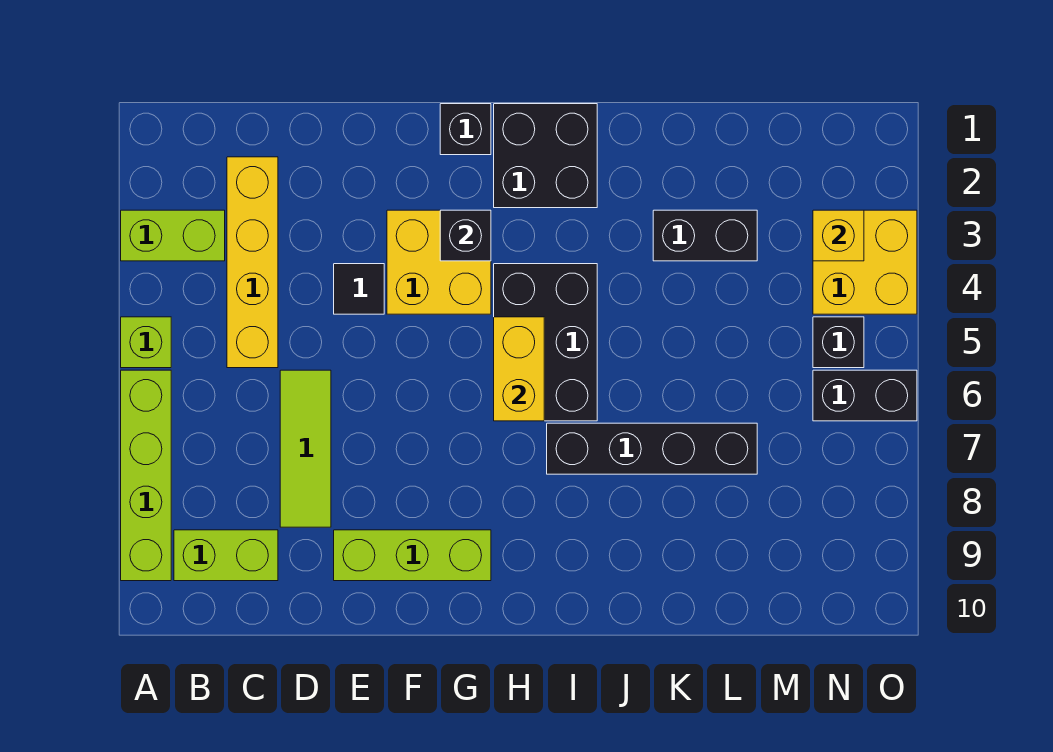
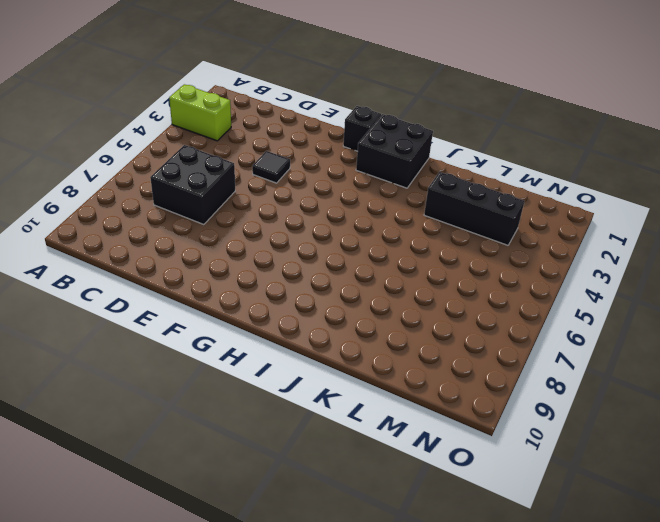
black brick C6:D7 level 1 -> lime tile D6:D8 level 1
black brick K3:M3 level 1 -> black brick K3:L3 level 1
none -> lime brick A5 level 1
none -> lime brick A6:A9 level 1
none -> lime brick B9:C9 level 1

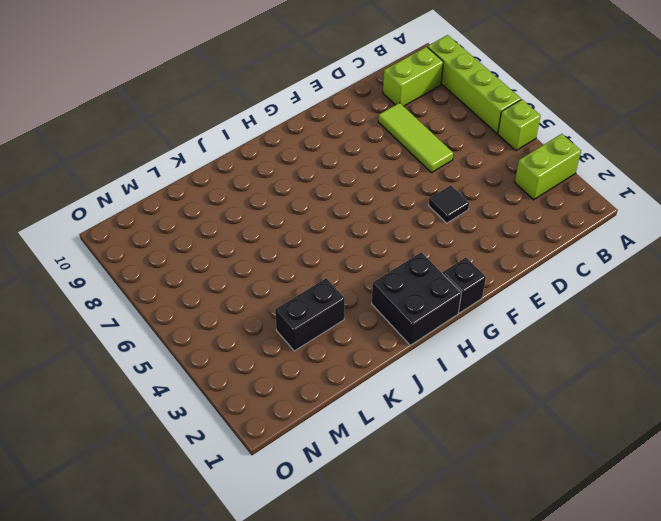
none -> yellow brick C2:C5 level 1
none -> lime brick E9:G9 level 1
none -> yellow brick F3:G4 level 1

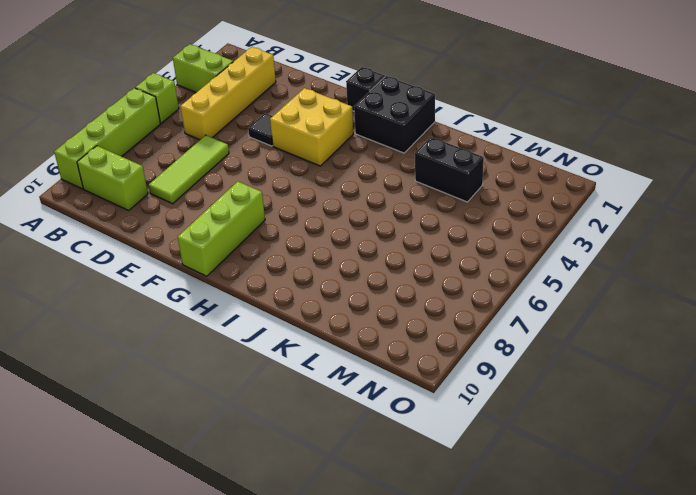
lime brick G8:G10 level 1 -> lime brick E9:G9 level 1
none -> black brick H4:I6 level 1
none -> black brick I7:L7 level 1
none -> yellow brick N3:O4 level 1

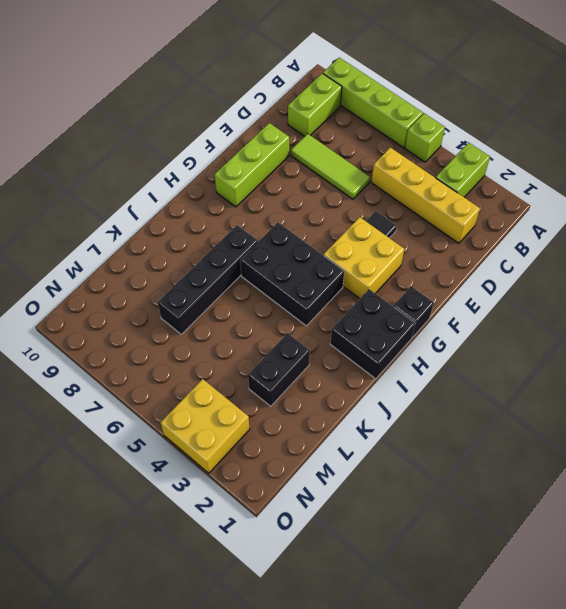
none -> black brick N5 level 1
none -> black brick N6:O6 level 1
none -> black brick G3 level 2

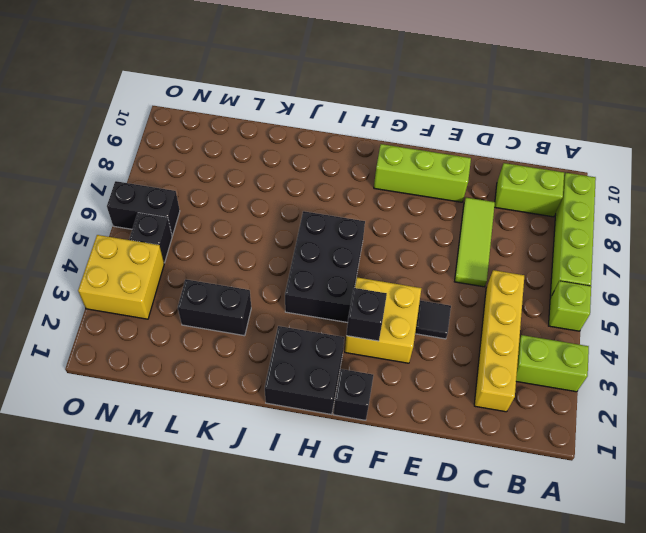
none -> black brick I7:L7 level 1
none -> yellow brick H5:H6 level 2
none -> yellow brick N3 level 2

